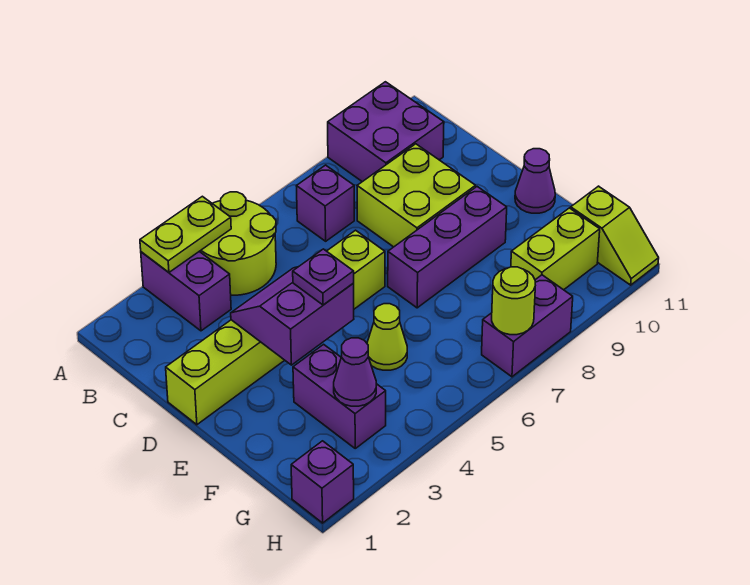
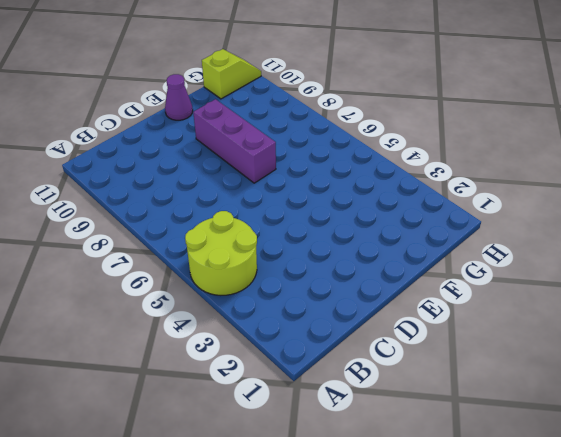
none -> purple brick A3:B3 level 1
none -> purple brick A9:B10 level 1
none -> purple brick B7 level 1

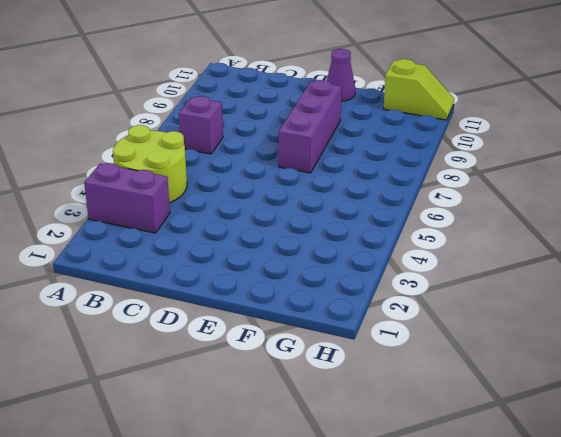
none -> purple brick A9:B10 level 1
none -> lime brick C8:D9 level 1
none -> lime brick D1:D6 level 1

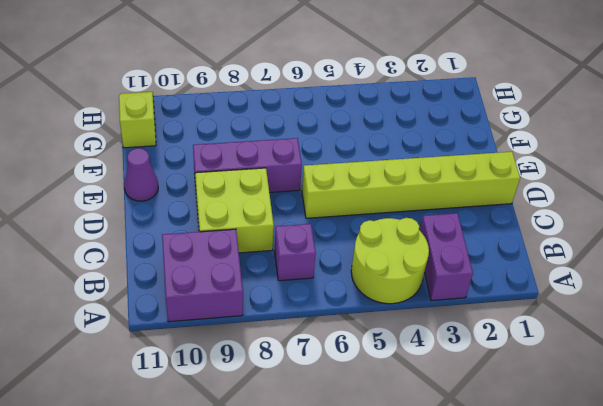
none -> purple brick F3:G3 level 1
none -> lime cone F5 level 1
none -> lime brick G9:G10 level 1

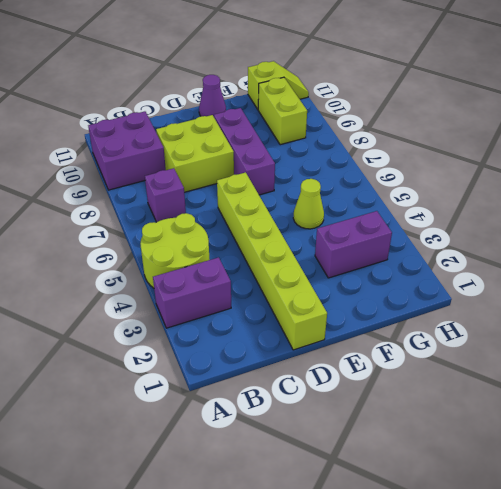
none -> purple brick H1 level 1
none -> purple brick H7:H8 level 1
none -> lime plate A3:A4 level 2

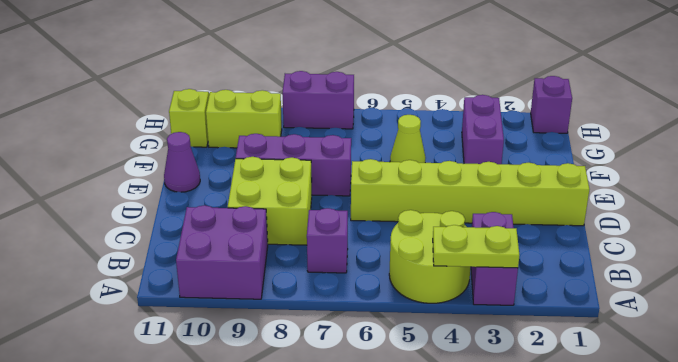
none -> purple slope D3:E4 level 2 top E
none -> purple cone G3 level 2
none -> lime round brick H7 level 2

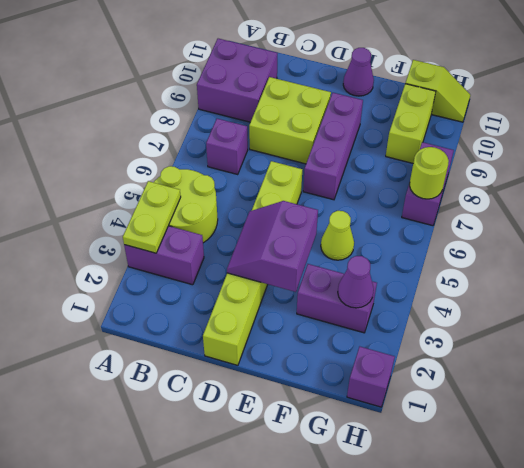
none -> purple plate E4 level 3

